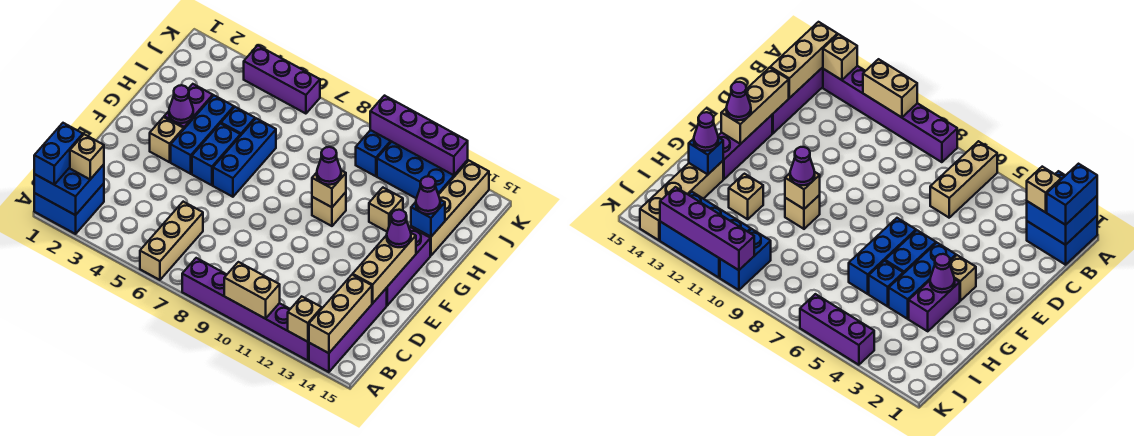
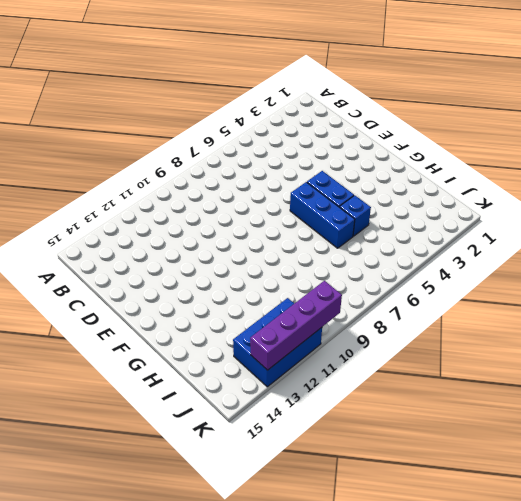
none -> blue brick A1:B2 level 1
none -> tan brick A6:C6 level 1
none -> purple brick A8:A13 level 1
none -> purple brick A14:D14 level 1

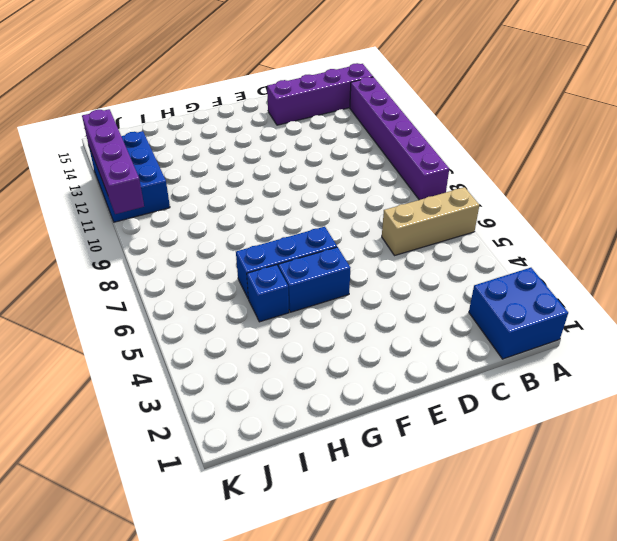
none -> purple brick E14:G14 level 1
none -> tan brick F3 level 1
none -> blue brick F4:H4 level 1
none -> purple brick G3:H3 level 1

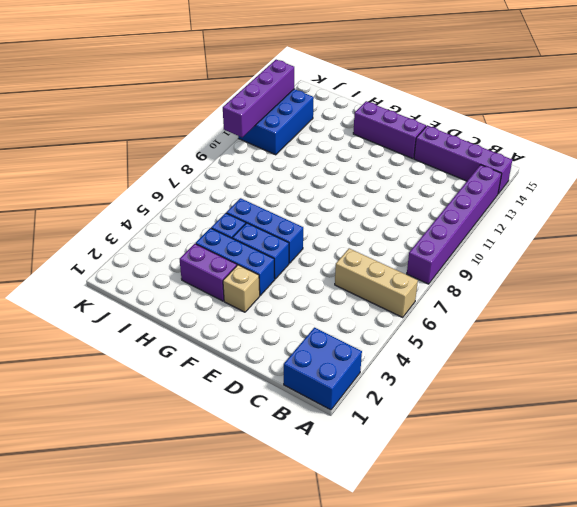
none -> tan brick G10 level 1
none -> tan brick H12 level 1
none -> tan brick H14:K14 level 1
none -> blue brick J10:K10 level 1

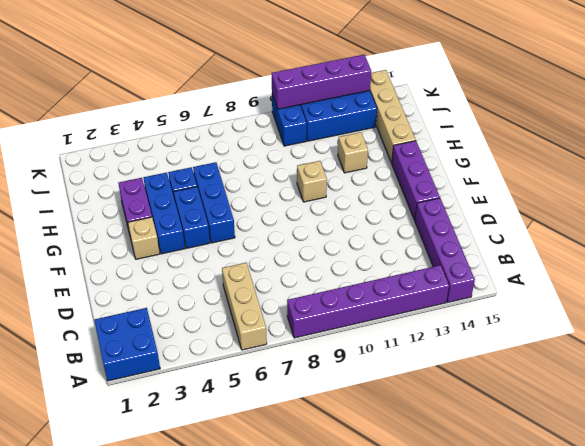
none -> purple brick K4:K6 level 1
none -> blue brick A1:B2 level 2
none -> tan brick A10:A11 level 2
none -> tan brick A13 level 2

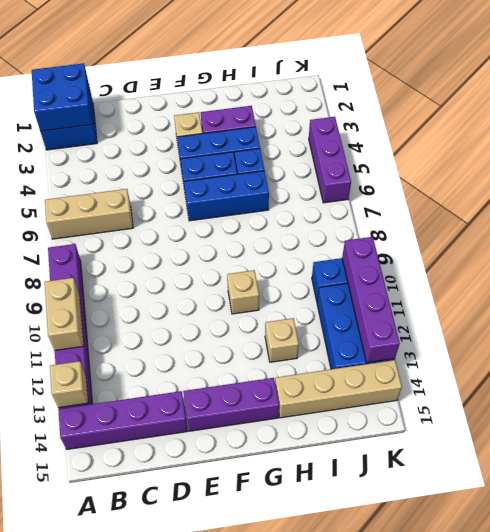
none -> tan brick A14:C14 level 2
none -> tan brick D14:F14 level 2
none -> purple cone G3 level 2
none -> tan brick G10 level 2

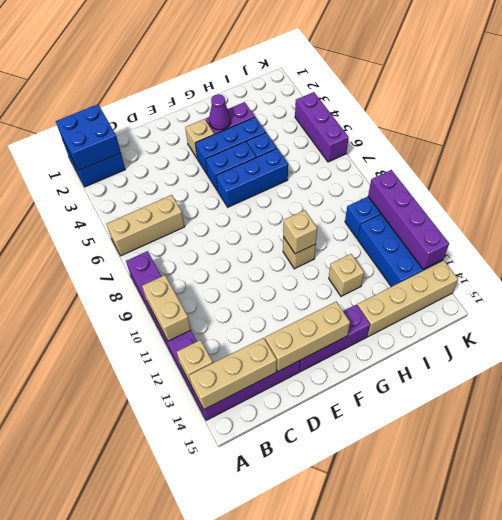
none -> blue brick H14 level 2
none -> blue brick A1:B1 level 3
none -> tan brick B2 level 3
none -> purple cone F14 level 3

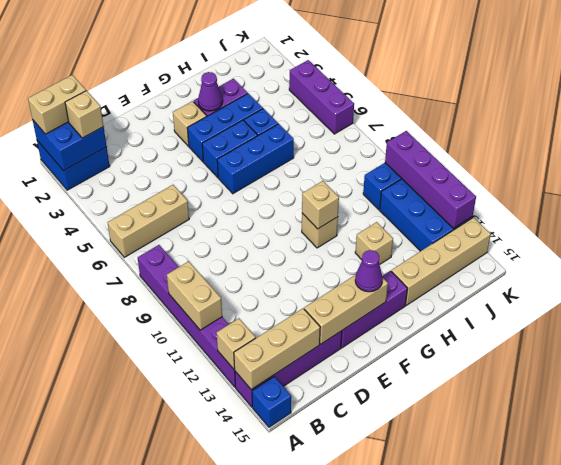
tan brick A1:B1 level 3 -> blue brick A1:B1 level 3
blue brick A15 level 1 -> blue brick H14 level 2
none -> purple cone G10 level 3
none -> purple cone H14 level 3

